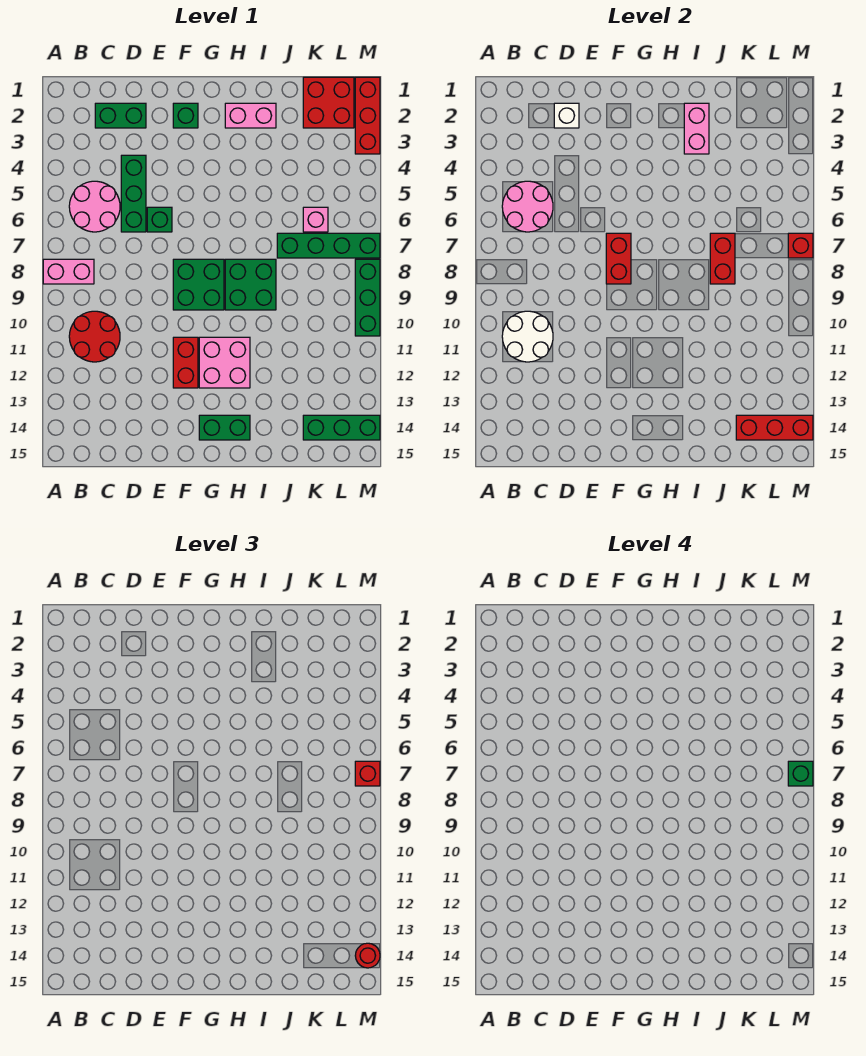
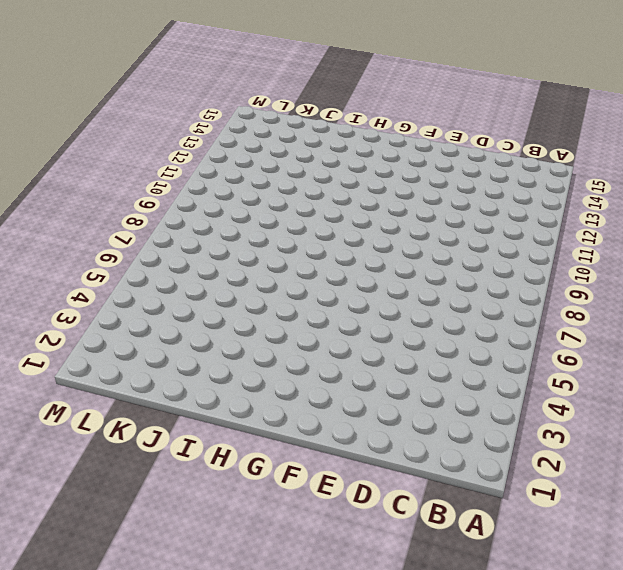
none -> pink brick A8:B8 level 1
none -> pink round brick B5:C6 level 1
none -> red round brick B10:C11 level 1
none -> green brick C2:D2 level 1

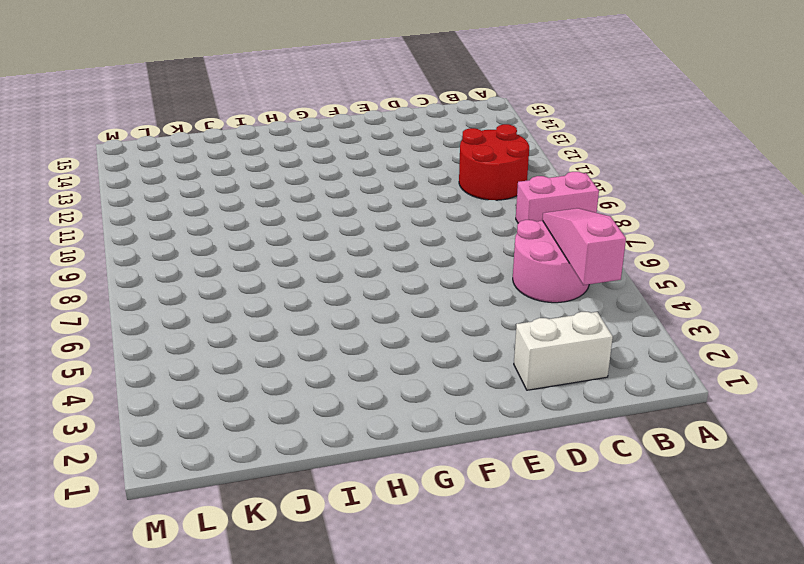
pink slope B4:B6 level 2 top 4 -> pink round brick B5:C6 level 2
white brick C2:D2 level 1 -> green brick C2:D2 level 1
none -> green brick D4:D6 level 1
none -> green brick E6 level 1
none -> green brick F2 level 1
none -> green brick F8:G9 level 1

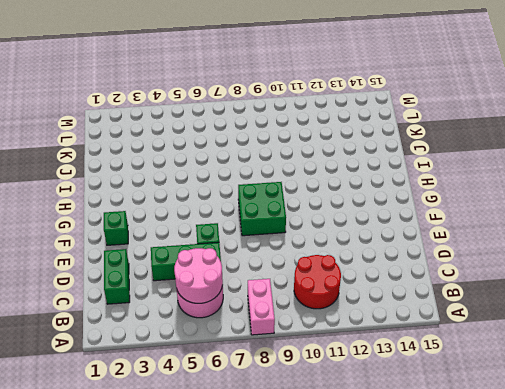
none -> red brick F11:F12 level 1
none -> pink brick G11:H12 level 1
none -> green brick G14:H14 level 1
none -> pink brick H2:I2 level 1

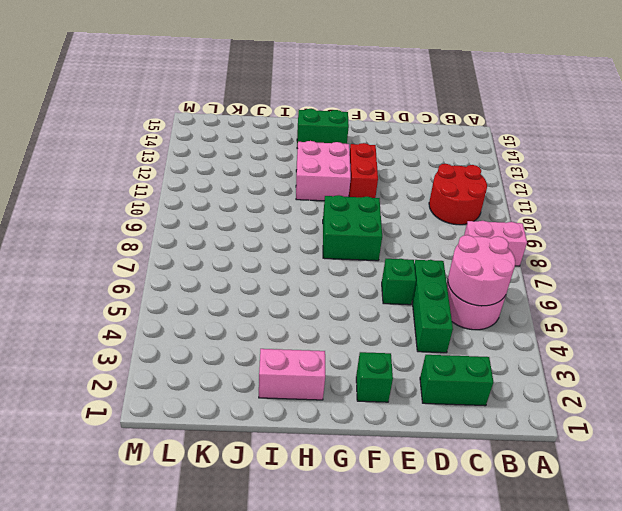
none -> green brick H8:I9 level 1
none -> green brick J7:M7 level 1
none -> red brick K1:L2 level 1
none -> pink brick K6 level 1

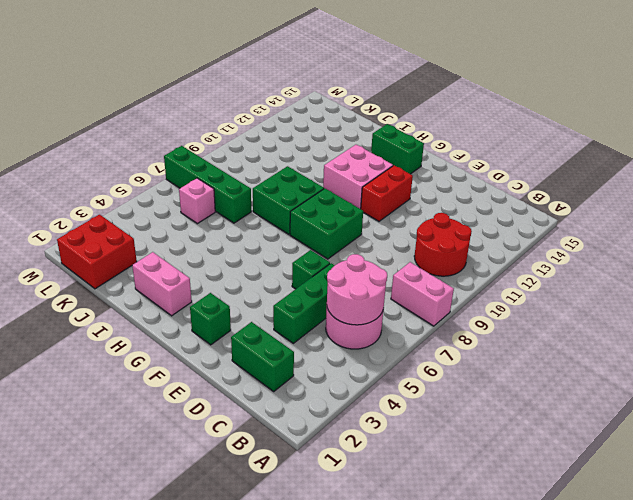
none -> green brick K14:M14 level 1
none -> red brick M1:M3 level 1
none -> green brick M8:M10 level 1
none -> white round brick B10:C11 level 2

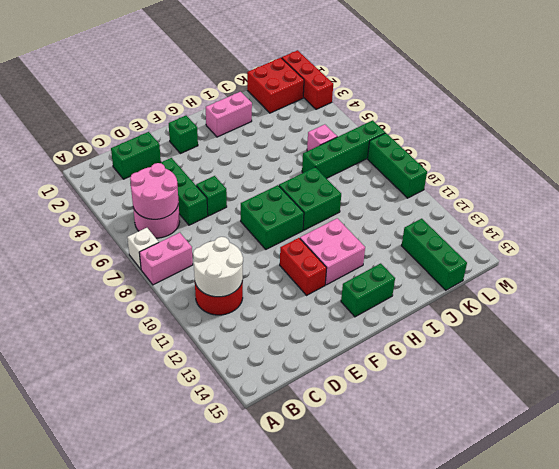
white brick A7 level 1 -> white brick D2 level 2
green brick K13:K15 level 1 -> green brick K14:M14 level 1
none -> red brick F7:F8 level 2
none -> pink brick I2:I3 level 2
none -> red brick J7:J8 level 2
none -> red brick K14:M14 level 2

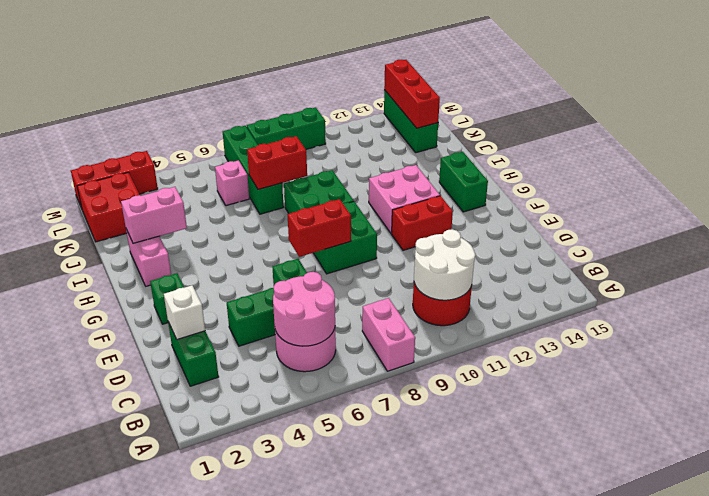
none -> red brick M7 level 2
none -> red brick M7 level 3
none -> red round brick M14 level 3
none -> green brick M7 level 4

